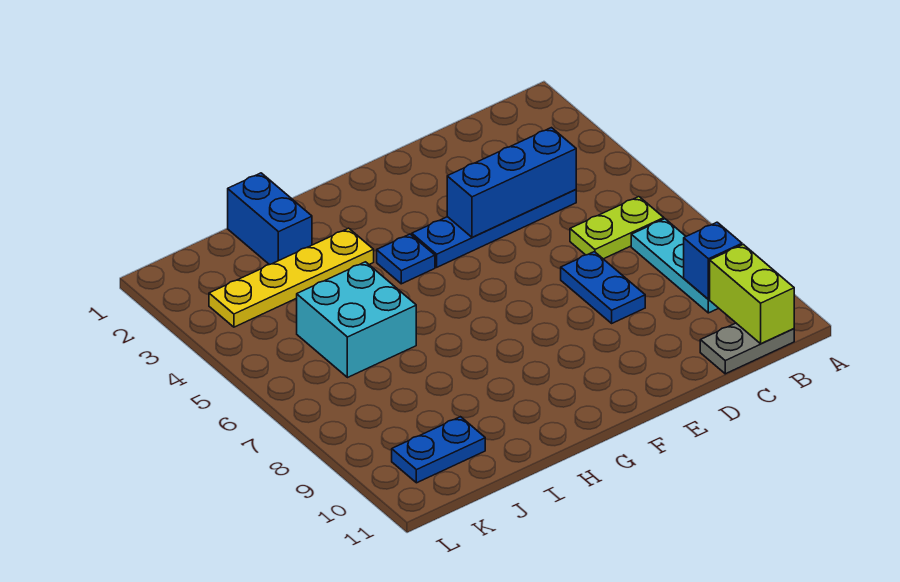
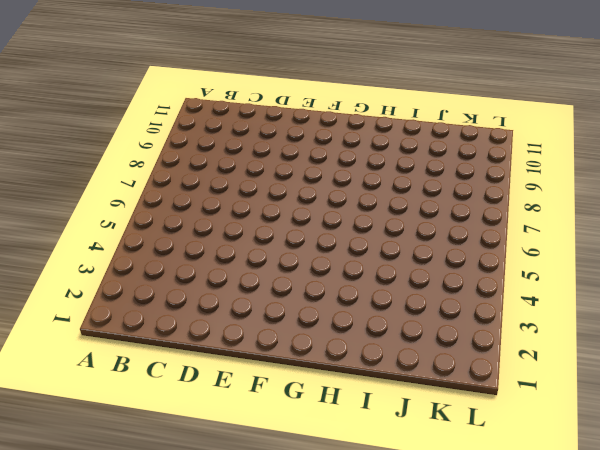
none -> lime plate B6:C6 level 1
none -> cyan plate B7:B9 level 1
none -> grey plate B11:C11 level 1

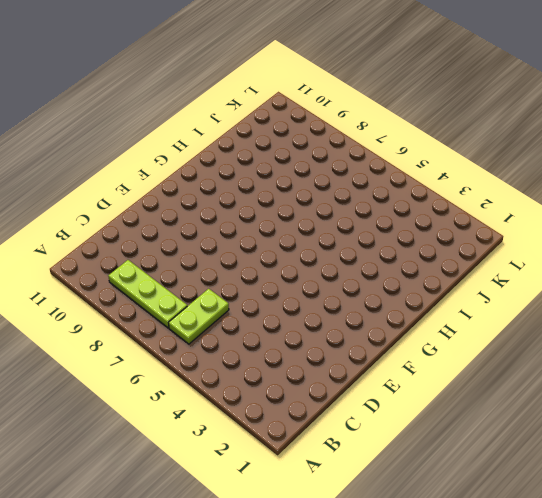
lime plate B7:B9 level 1 -> cyan plate B7:B9 level 1
none -> grey plate B11:C11 level 1
none -> blue plate C4:F4 level 1
none -> blue plate D7:D8 level 1

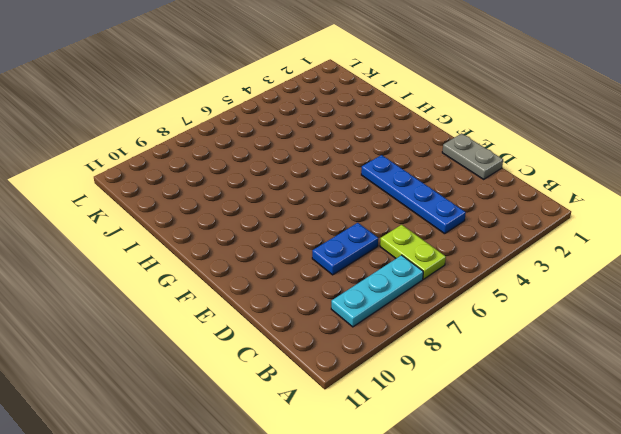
grey plate D1:E1 level 1 -> grey plate B11:C11 level 1
none -> blue plate G4 level 1
none -> yellow plate H3:K3 level 1
none -> blue brick I1:I2 level 1

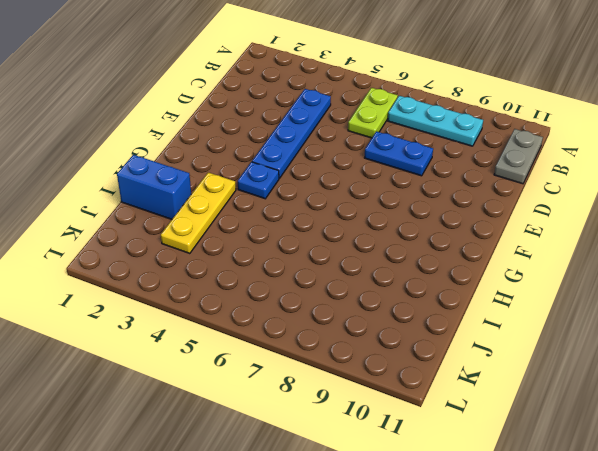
yellow plate H3:J3 level 1 -> yellow plate H3:K3 level 1
none -> cyan brick I5:J6 level 1
none -> blue plate J10:K10 level 1
none -> blue brick B9 level 2

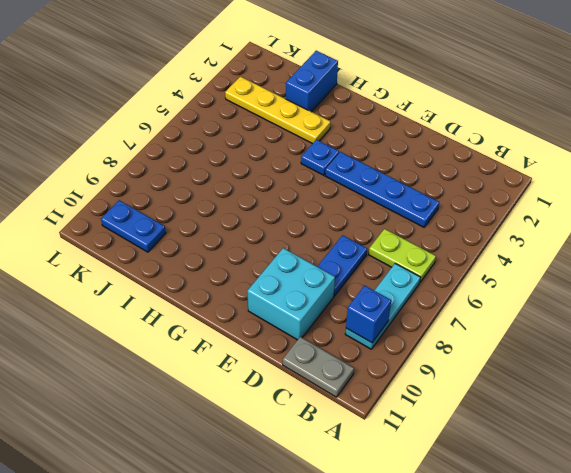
cyan brick D9:E10 level 1 -> cyan brick I5:J6 level 1
none -> lime brick B10:B11 level 2
none -> blue brick C4:E4 level 2

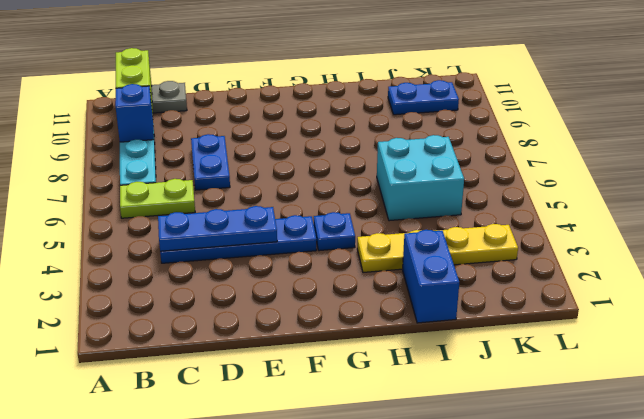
blue plate C4:E4 level 2 -> blue brick C4:E4 level 2

